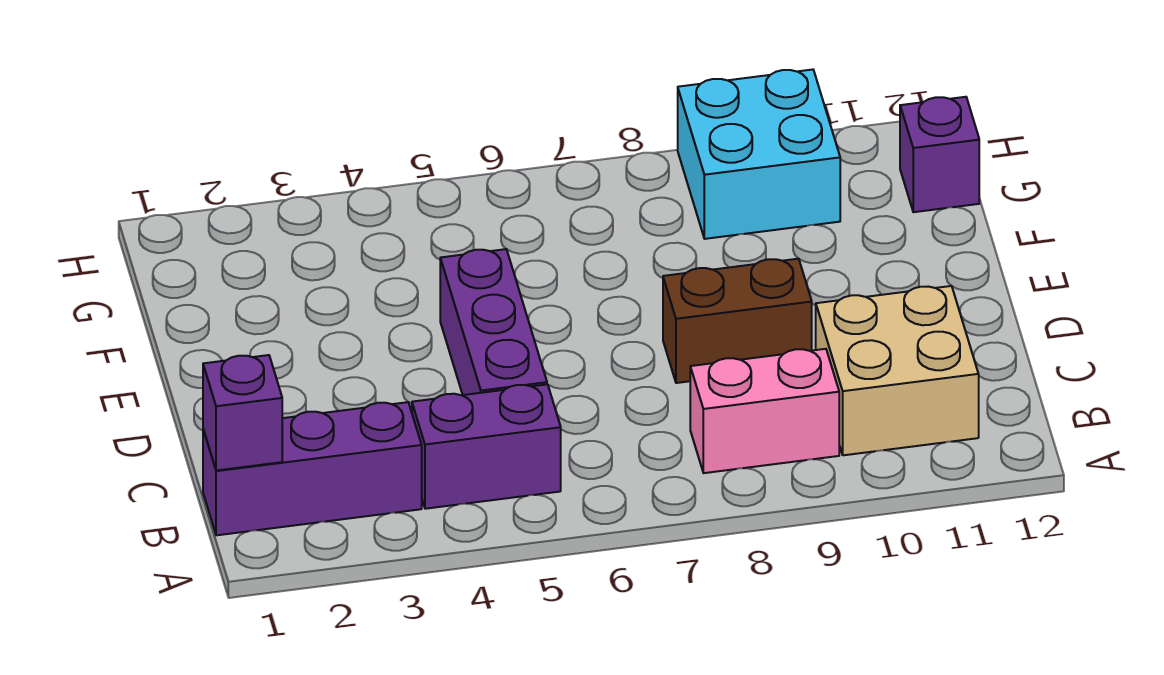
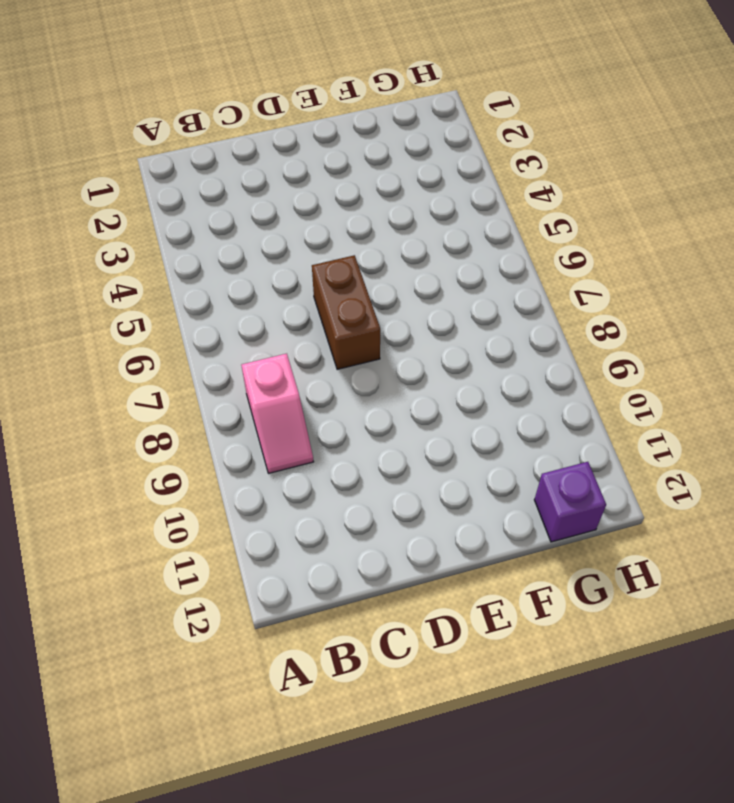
pink slope B8:B9 level 1 top 8 -> pink brick B8:B9 level 1
brown brick D6:D7 level 1 -> brown brick D8:D9 level 1
none -> purple brick B1:B3 level 1
none -> purple brick B4:B5 level 1

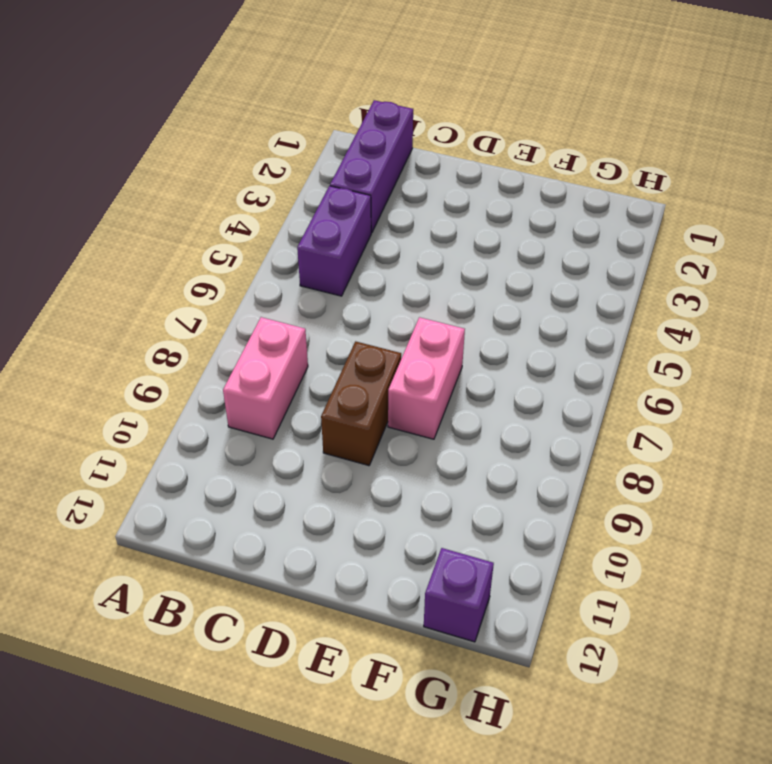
pink brick E7:E8 level 1 -> none
none -> tan brick B10:C11 level 1
none -> purple brick C5:E5 level 1

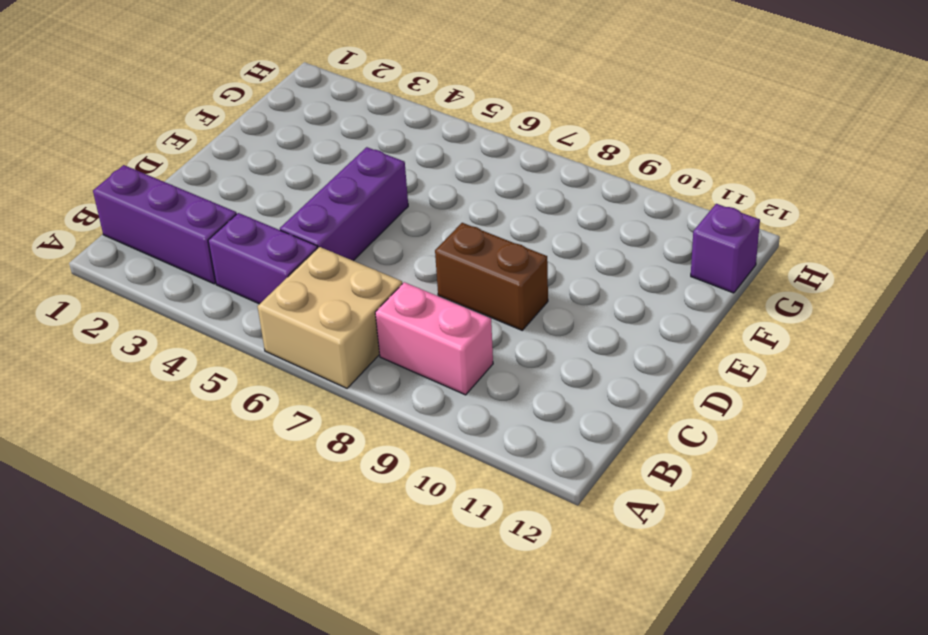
tan brick A6:B7 level 1 -> tan brick B10:C11 level 1
none -> cyan brick G9:H10 level 1
none -> purple brick B1 level 2

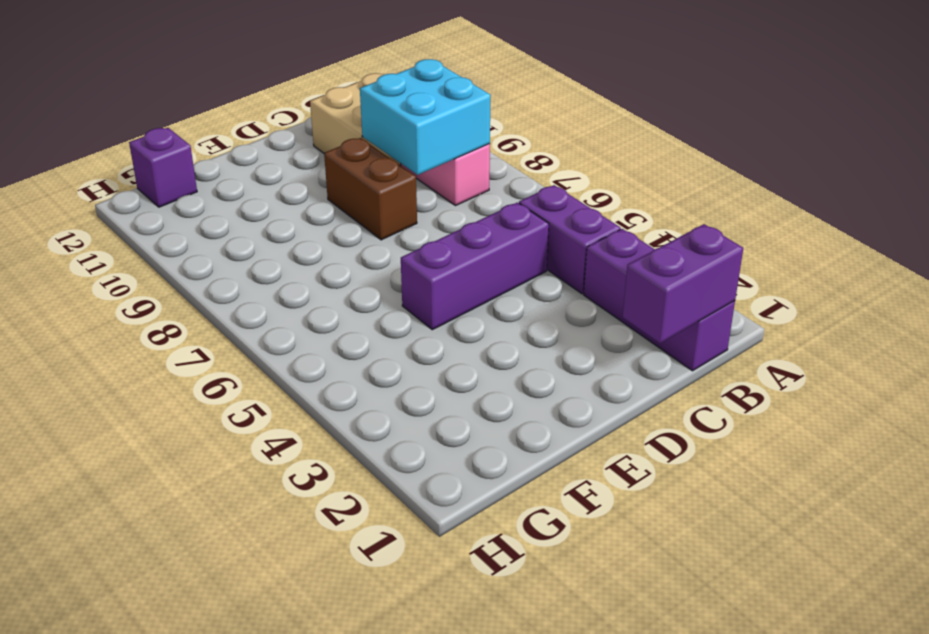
purple brick B1:C1 level 2 -> purple brick B1 level 2
cyan brick B8:C9 level 2 -> cyan brick G9:H10 level 1

